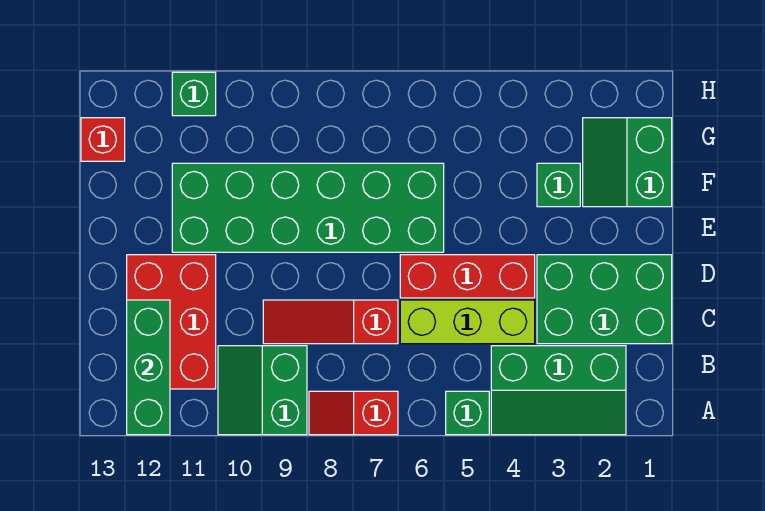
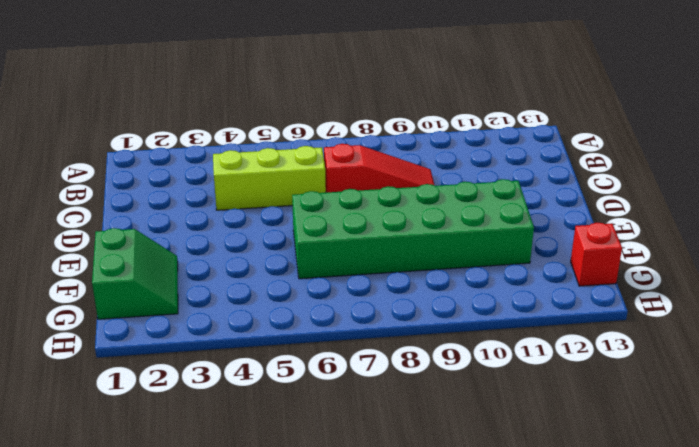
none -> green slope A2:B4 level 1 top B
none -> green brick A5 level 1
none -> red slope A7:A8 level 1 top 7

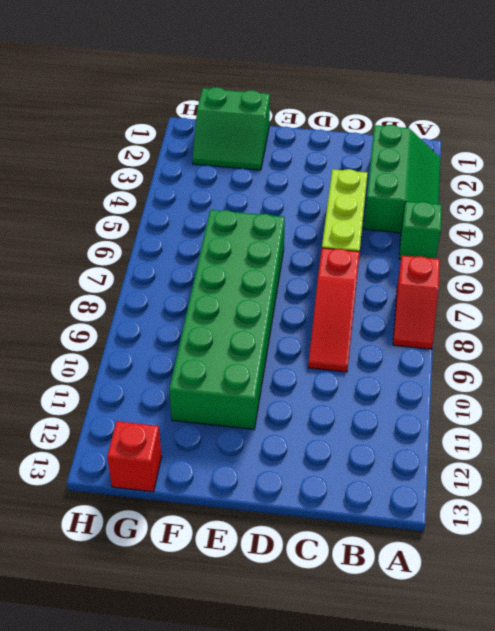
none -> green slope A9:B10 level 1 top 9
none -> red brick B11:D12 level 1
none -> green brick C1:D3 level 1

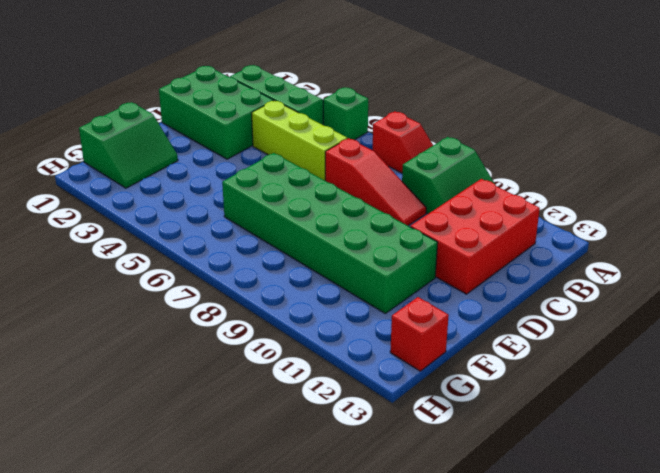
none -> red brick D4:D6 level 1
none -> green brick F3 level 1
none -> green brick H11 level 1

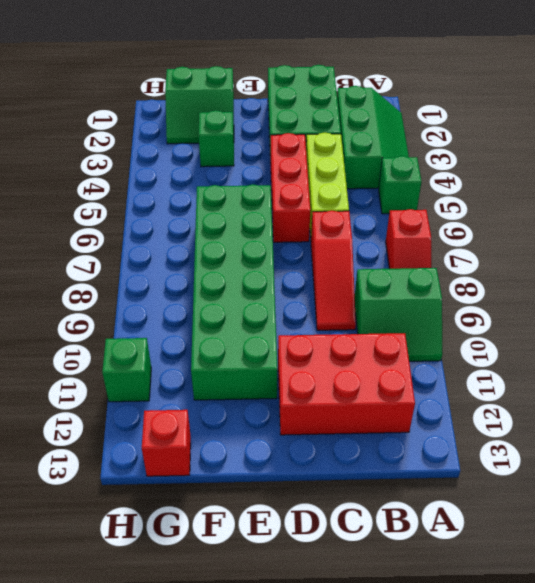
none -> green brick A12:C12 level 2

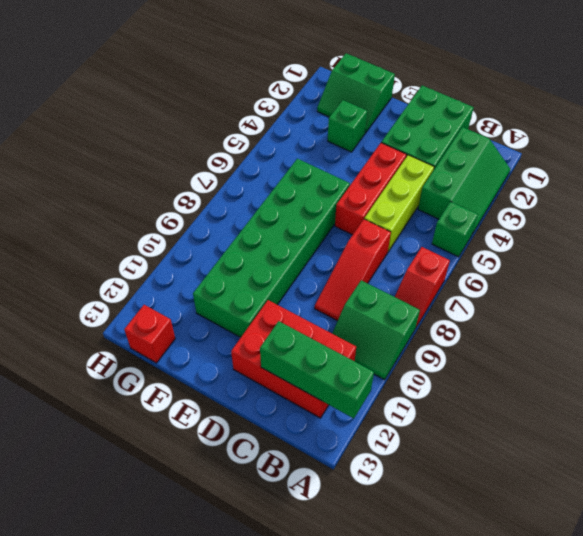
none -> green brick H11 level 1

